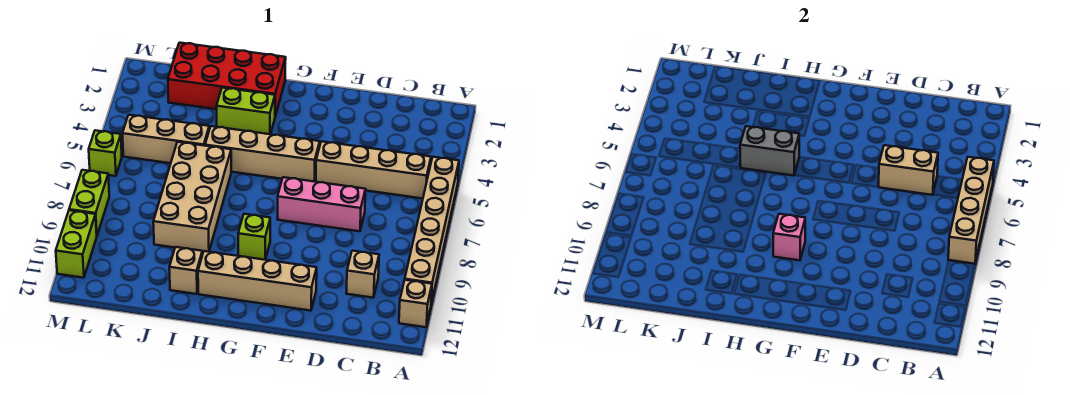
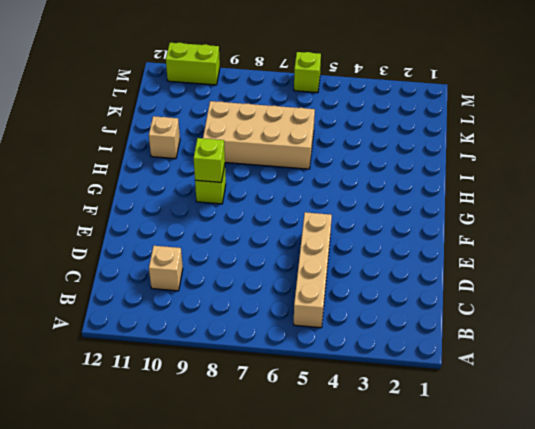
lime brick G9 level 2 -> pink brick G9 level 2
none -> tan brick A5:A10 level 1
none -> tan brick A11 level 1
none -> pink brick D7:F7 level 1

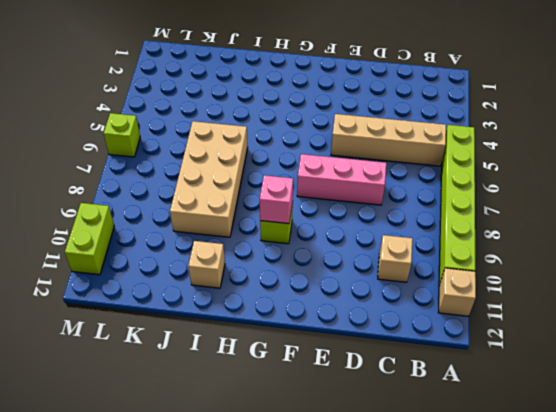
lime brick A5:A10 level 1 -> tan brick A5:A10 level 1
none -> tan brick E11:H11 level 1
none -> tan brick F5:I5 level 1
none -> red brick H1:K2 level 1

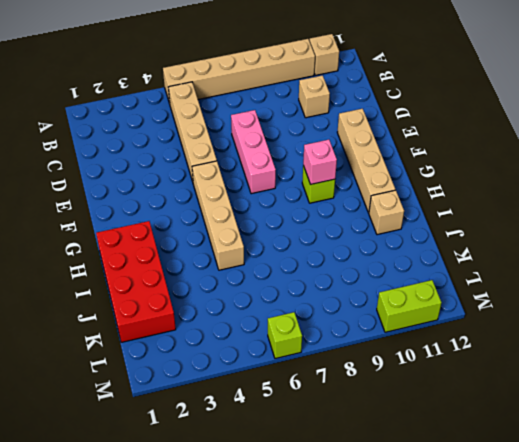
none -> lime brick H3:I3 level 1
none -> tan brick I6:J9 level 1
none -> tan brick J5:L5 level 1

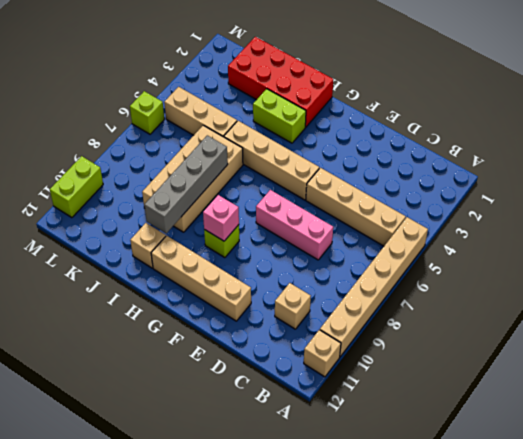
grey brick I7:I10 level 2 -> none
none -> lime brick M8:M9 level 1
none -> tan brick A5:A8 level 2
none -> tan brick C5:D5 level 2

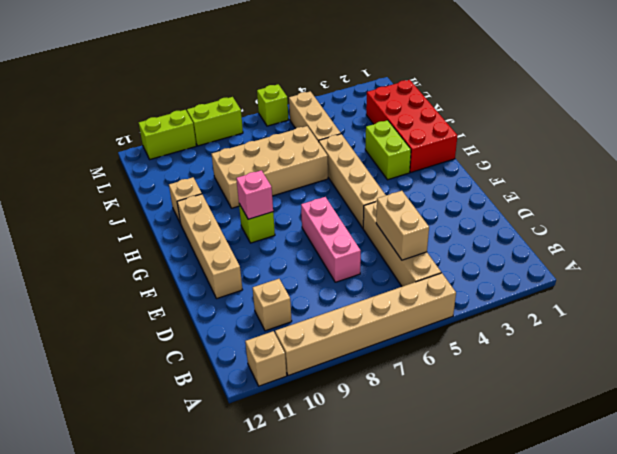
none -> tan brick A5:A8 level 2
none -> grey brick H5:I5 level 2

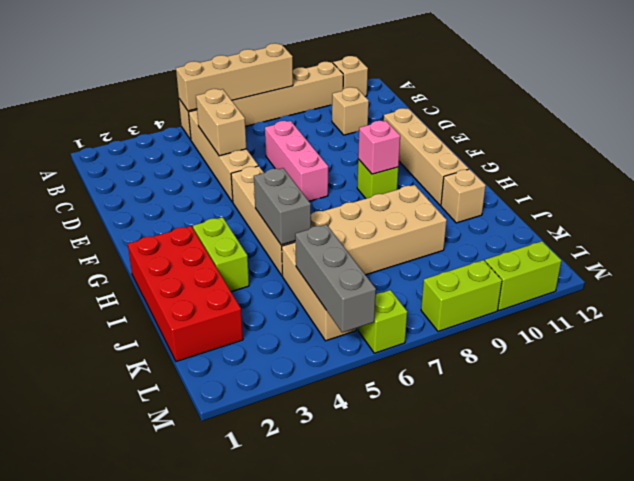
grey brick K5:M5 level 2 -> none

